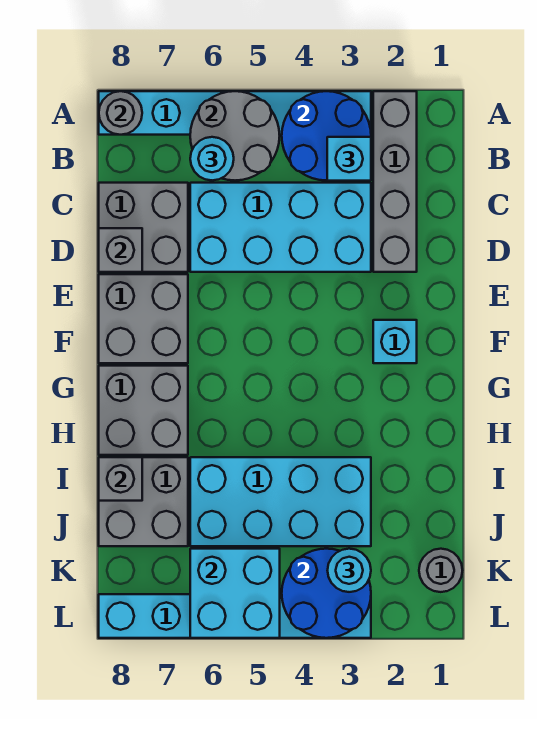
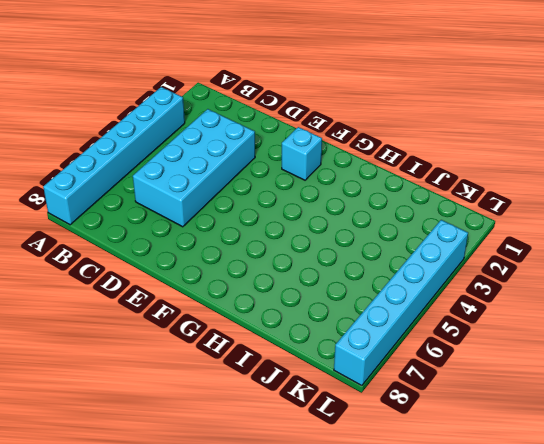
none -> grey brick A2:D2 level 1
none -> grey brick C7:D8 level 1
none -> grey brick E7:F8 level 1

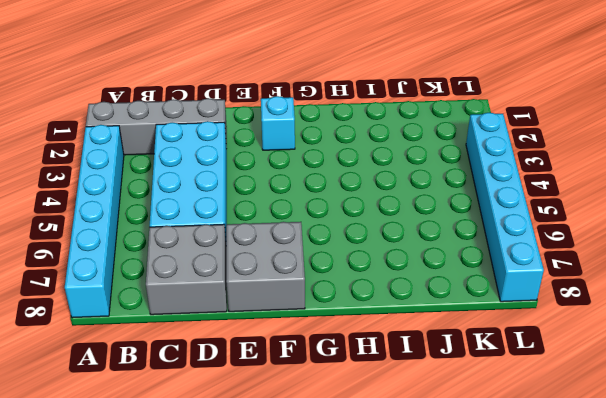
none -> grey brick G7:H8 level 1
none -> cyan brick I3:J6 level 1
none -> grey brick I7:J8 level 1

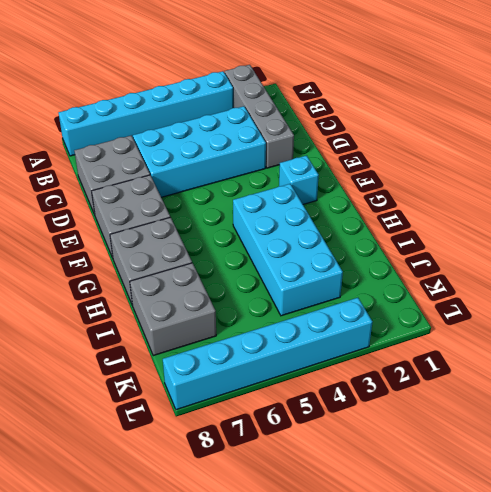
cyan brick G3:J4 level 1 -> cyan brick I3:J6 level 1
none -> grey round brick K1 level 1
none -> blue round brick A3:B4 level 2
none -> grey round brick A5:B6 level 2

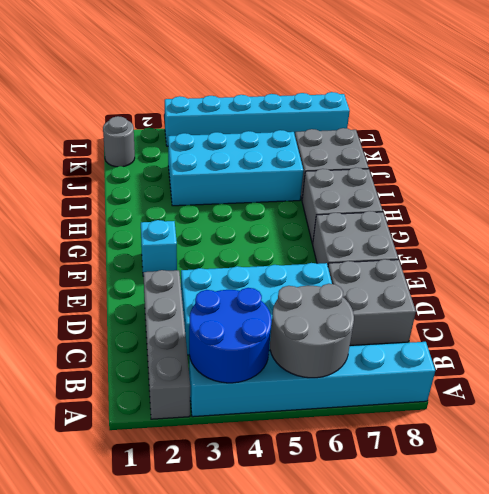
none -> grey round brick A8 level 2
none -> grey brick D8 level 2
none -> grey brick I8 level 2

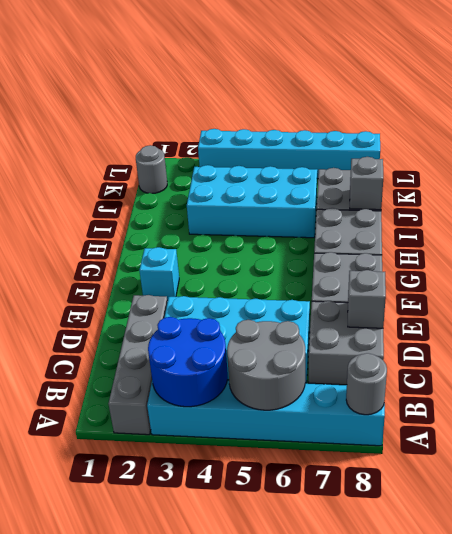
none -> blue round brick K3:L4 level 2
none -> cyan brick K5:L6 level 2
none -> cyan brick B3 level 3

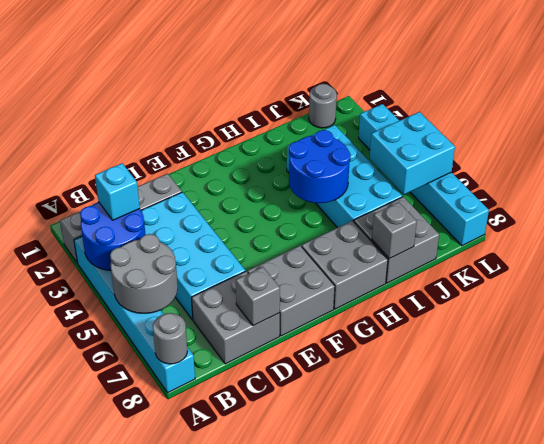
blue round brick H4:I5 level 2 -> blue round brick K3:L4 level 2
none -> cyan brick F2 level 1
none -> cyan round brick B6 level 3
none -> cyan round brick K3 level 3

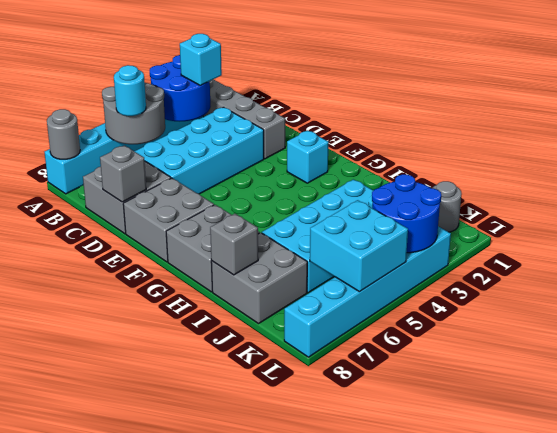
none -> cyan round brick K3 level 3

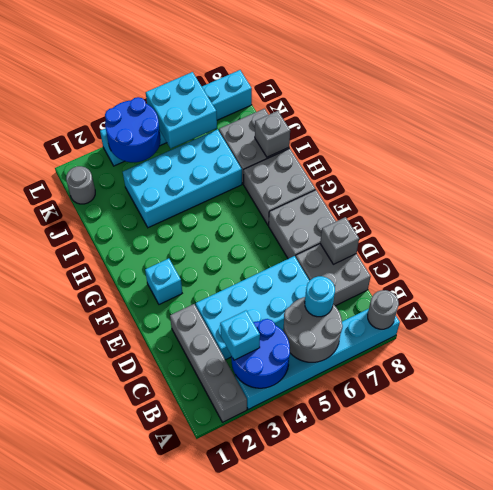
none -> cyan round brick K3 level 3

